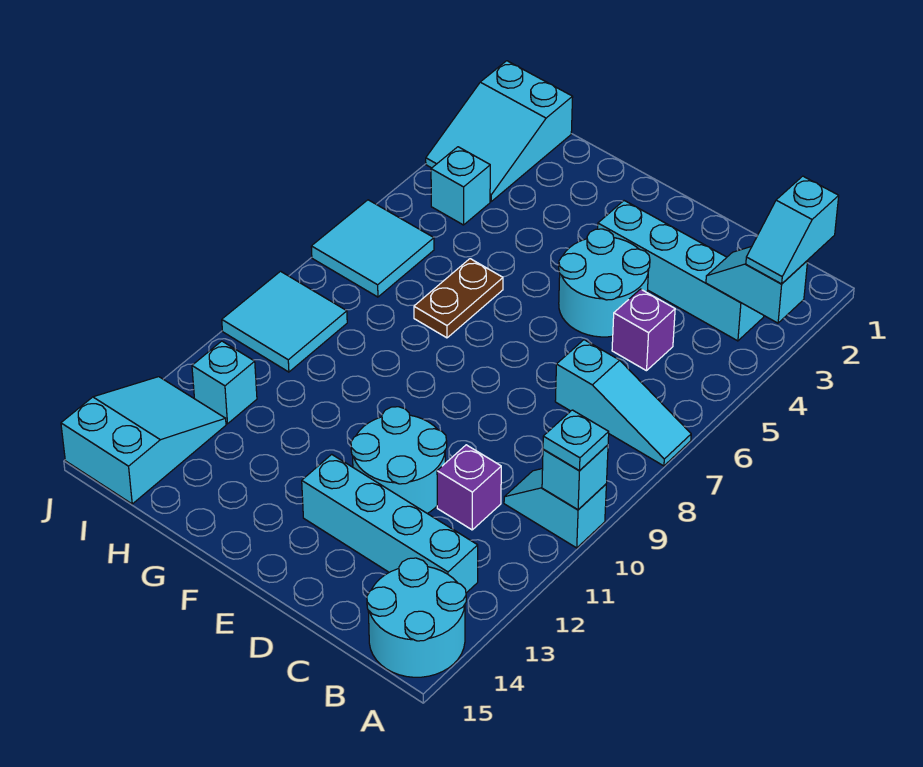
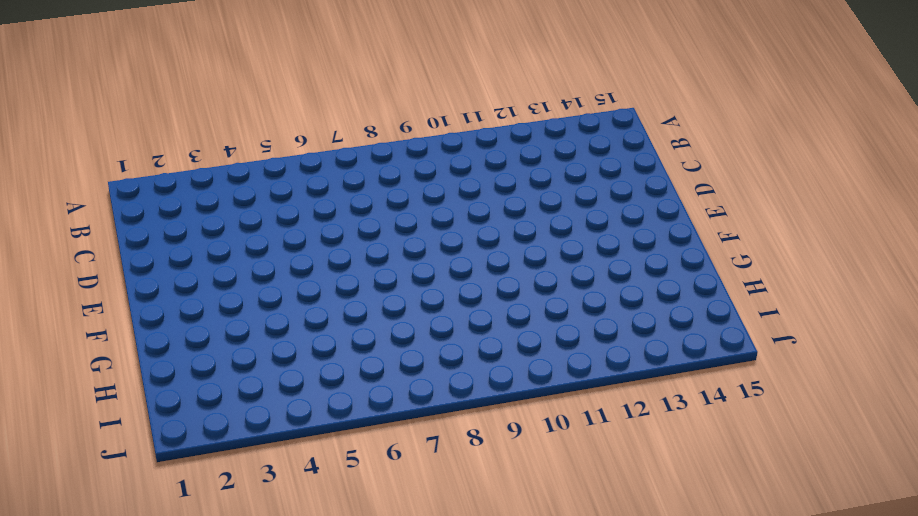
none -> cyan slope A7:C7 level 1 top C
none -> cyan slope A10:B10 level 1 top A
none -> cyan round brick A14:B15 level 1

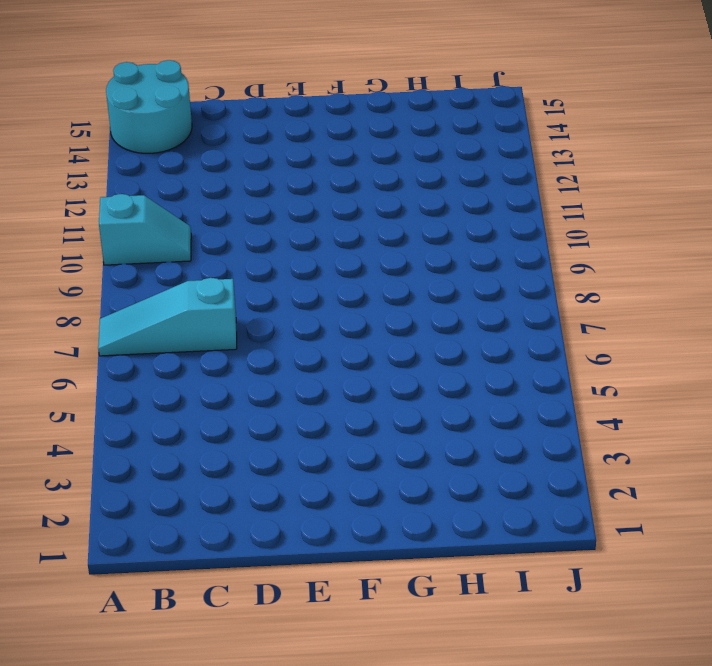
none -> cyan brick B3:E3 level 1
none -> cyan brick B13:E13 level 1
none -> purple brick C5 level 1

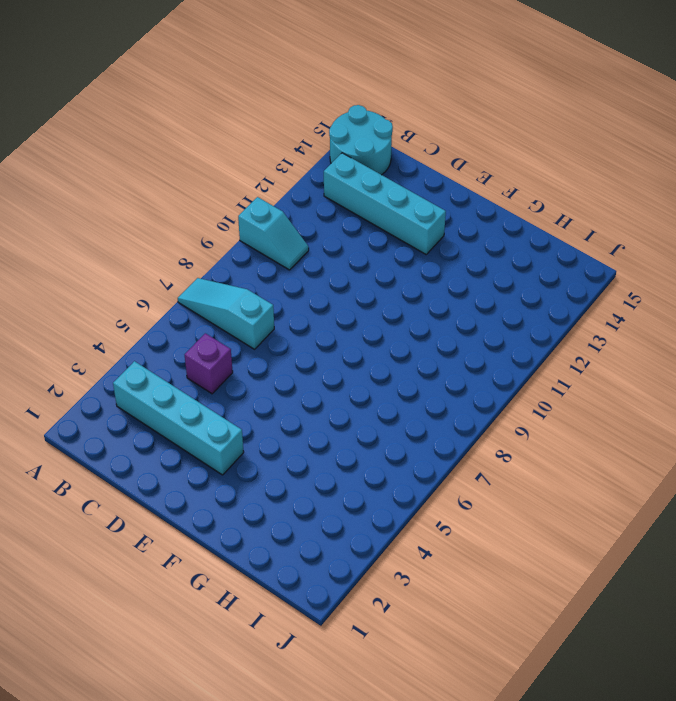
none -> purple brick C11 level 1
none -> cyan round brick D4:E5 level 1
none -> cyan round brick D11:E12 level 1

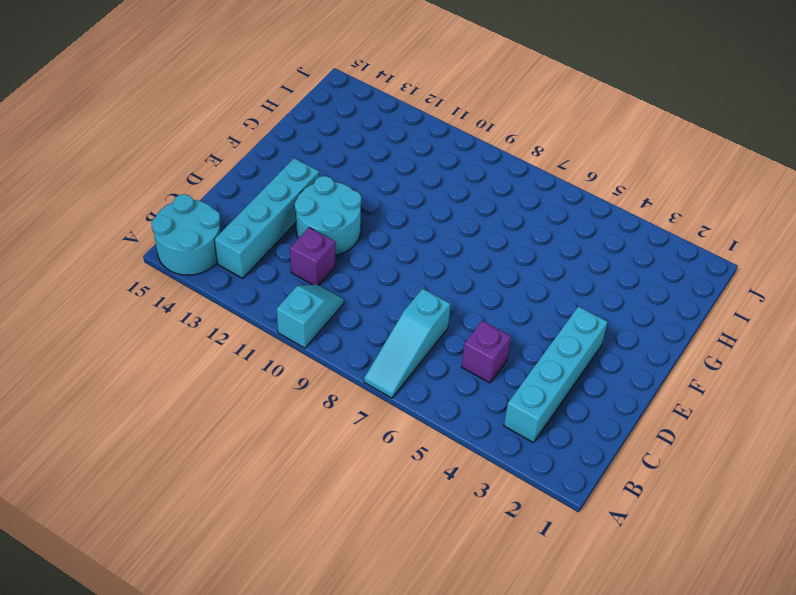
none -> cyan round brick D4:E5 level 1
none -> brown plate G6:G7 level 1
none -> cyan slope I1:J3 level 1 top 1

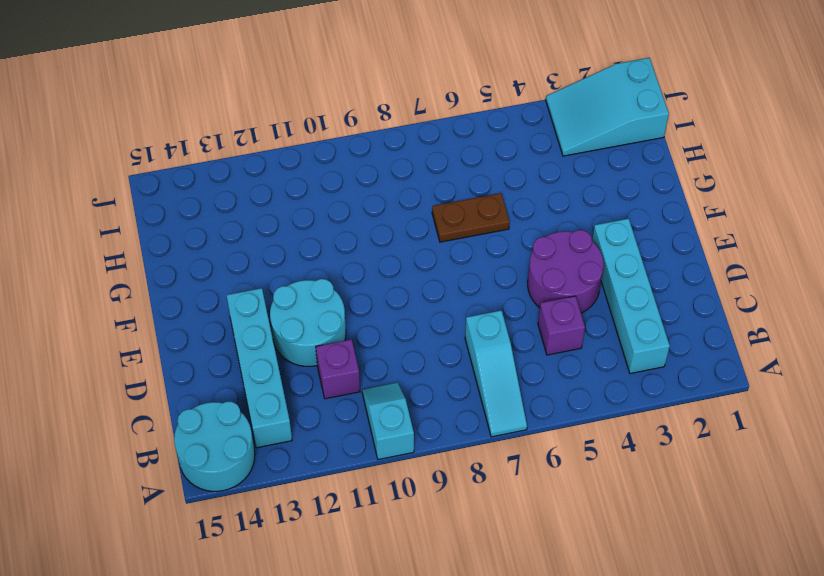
purple round brick D4:E5 level 1 -> cyan round brick D4:E5 level 1
none -> cyan brick I4 level 1
none -> cyan tile I6:J7 level 1
none -> cyan tile I9:J10 level 1

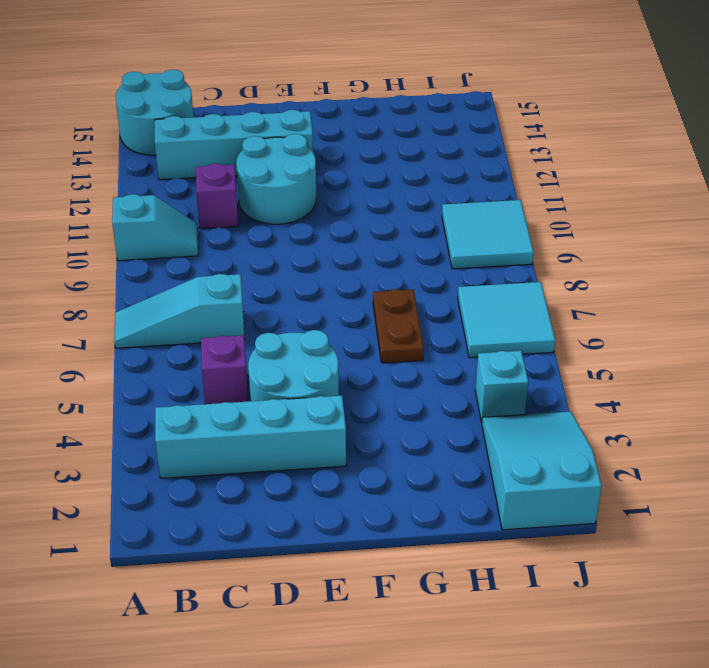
none -> cyan brick I12 level 1
none -> cyan slope I13:J15 level 1 top 15
none -> cyan slope A3:B3 level 2 top A

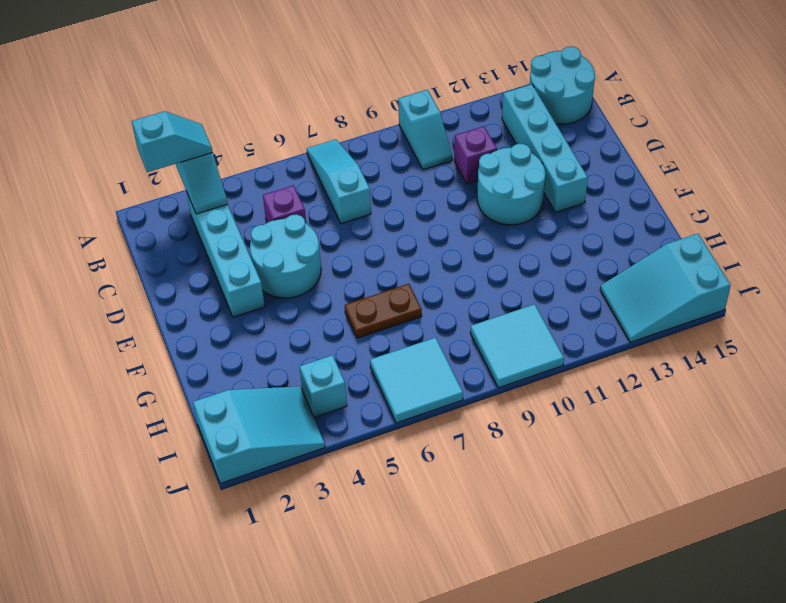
none -> cyan brick I12 level 1
none -> cyan brick A10 level 2
none -> cyan plate A10 level 3

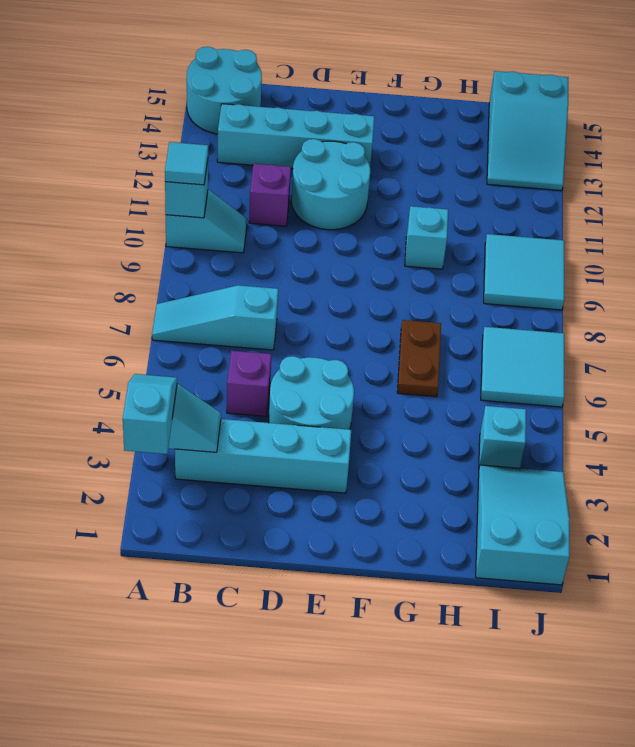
cyan tile A10 level 3 -> cyan plate A10 level 3
cyan brick G10 level 1 -> cyan brick I12 level 1

